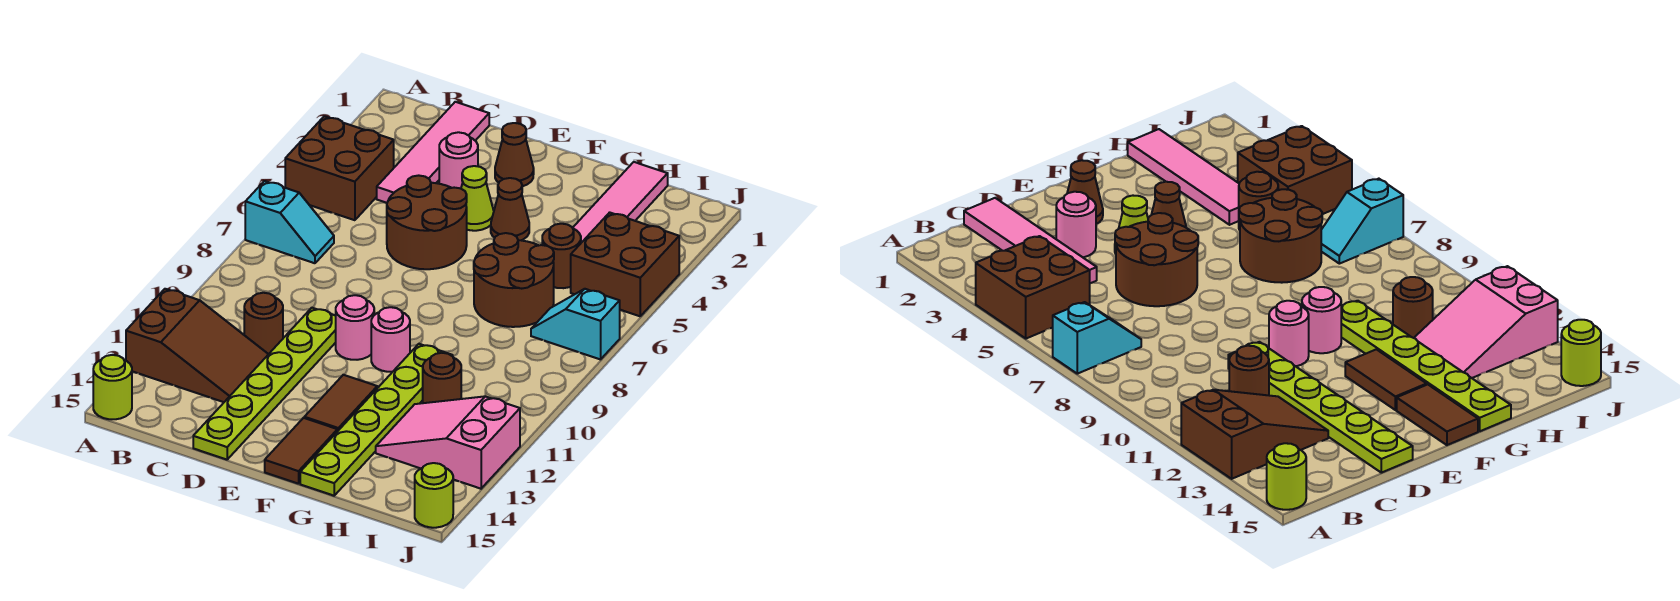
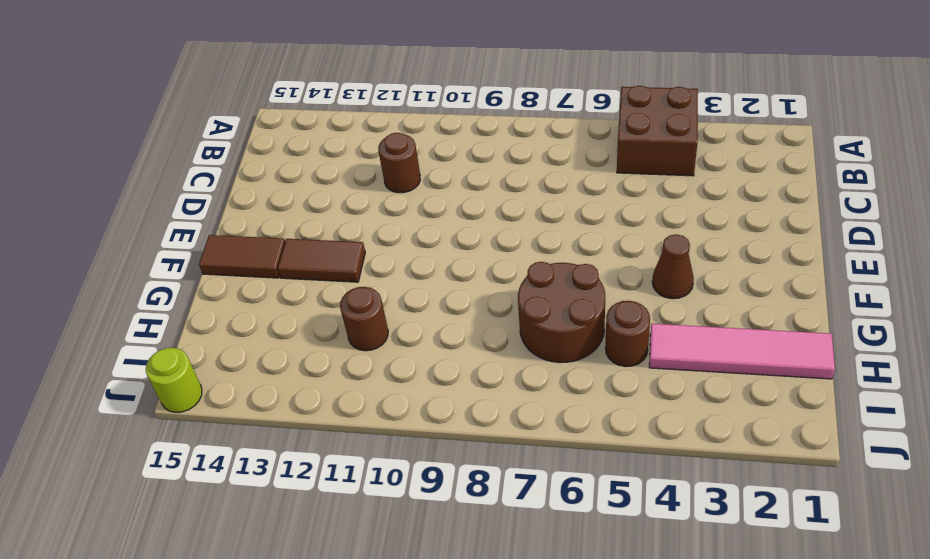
none -> cyan slope A7:B7 level 1 top A
none -> brown slope A12:C13 level 1 top A
none -> lime round brick A15 level 1

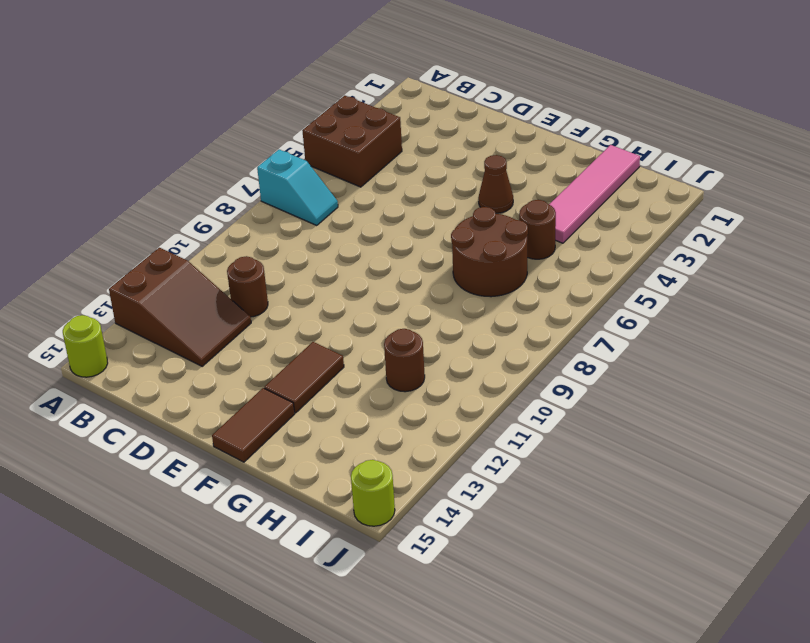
none -> pink tile C1:C4 level 1
none -> pink round brick D3 level 1
none -> brown round brick D5:E6 level 1

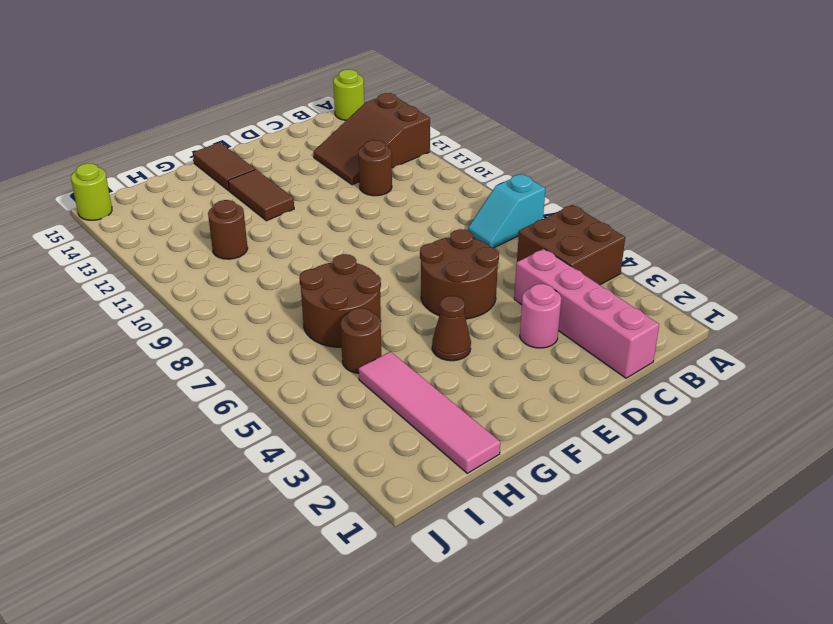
pink brick C1:C4 level 1 -> pink tile C1:C4 level 1
none -> lime plate D10:D15 level 1
none -> brown cone E2 level 1
none -> lime cone E4 level 1

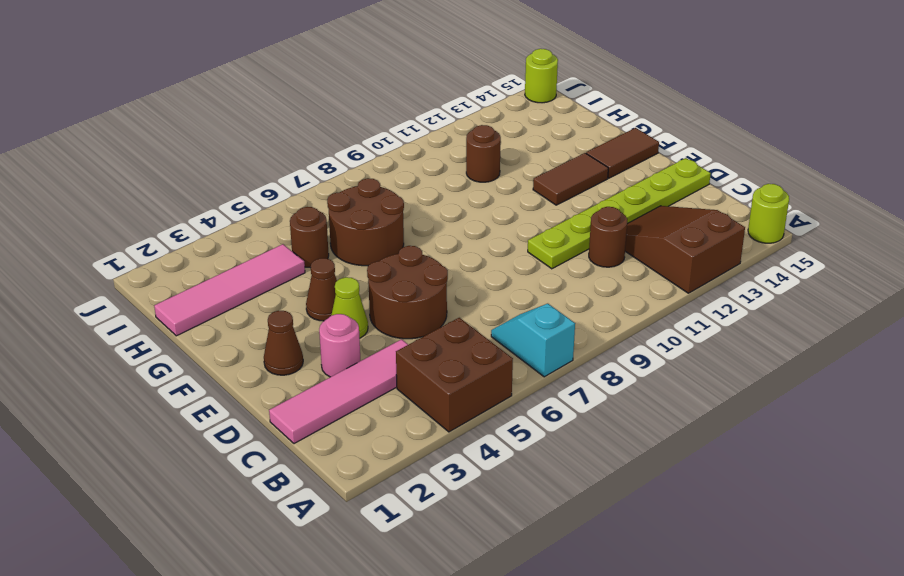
none -> pink round brick E10 level 1
none -> pink round brick F10 level 1
none -> lime plate G10:G15 level 1

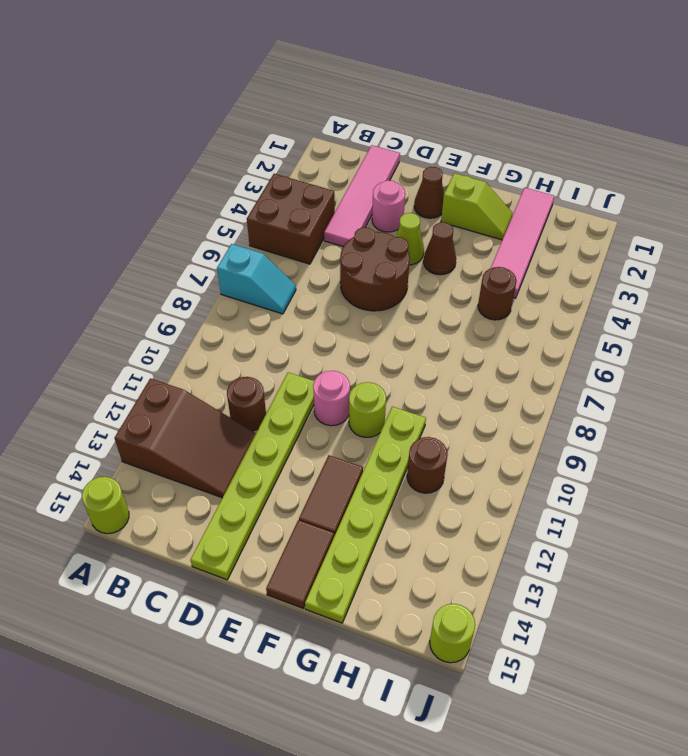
lime slope F2:G2 level 1 top F -> none
lime round brick F10 level 1 -> pink round brick F10 level 1
none -> brown round brick G6:H7 level 1
none -> pink slope H12:J13 level 1 top J
none -> brown brick I4:J5 level 1

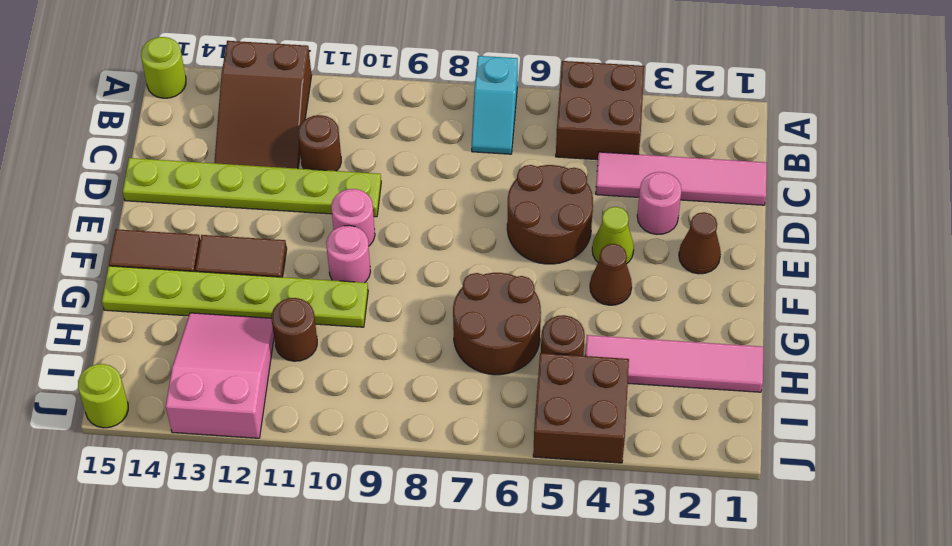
none -> cyan slope I7:J7 level 1 top J

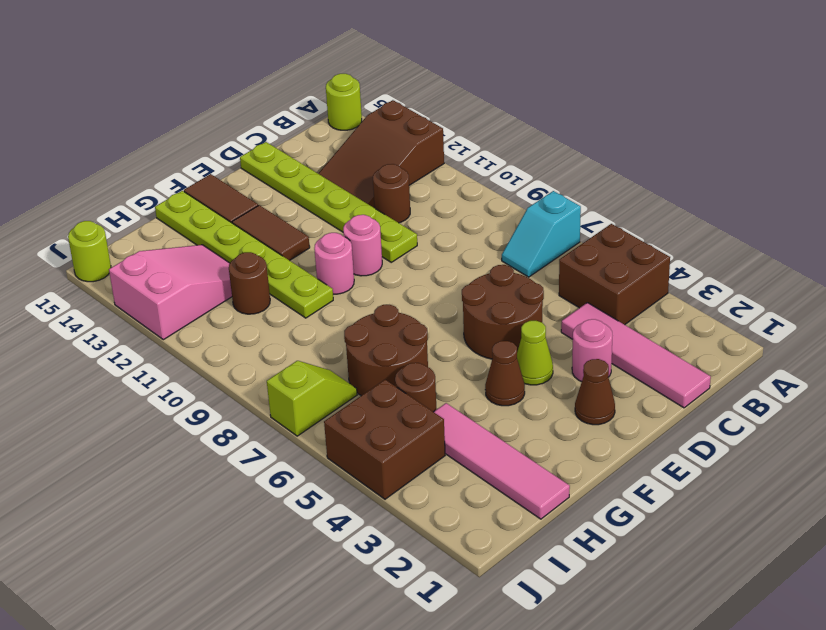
lime slope I7:J7 level 1 top J -> cyan slope I7:J7 level 1 top J

